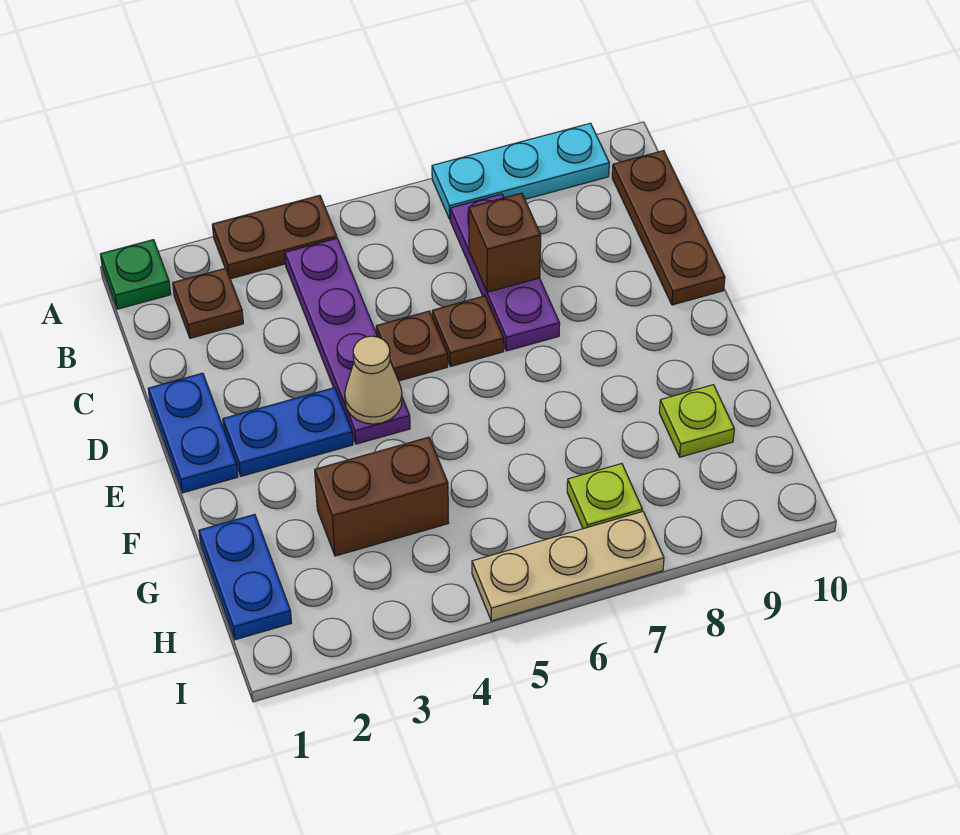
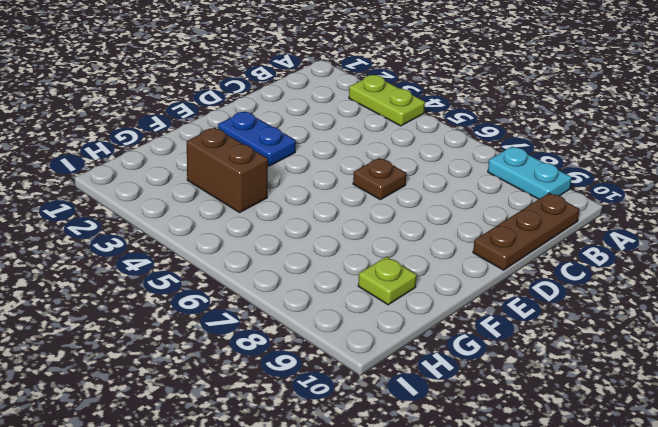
lime plate A3:A4 level 1 -> brown plate A3:A4 level 1
cyan plate A8:A9 level 1 -> cyan plate A7:A9 level 1
none -> green plate A1 level 1
none -> brown plate B2 level 1
none -> purple plate B4:E4 level 1

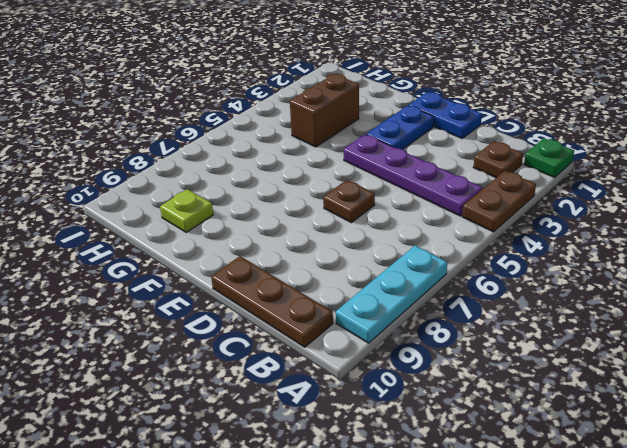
none -> purple plate B7:D7 level 1
none -> brown plate D5 level 1
none -> blue plate G1:H1 level 1

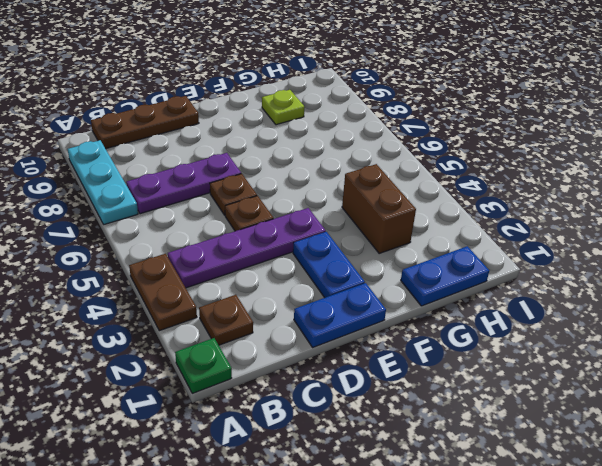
none -> lime plate H7 level 1
none -> tan plate I5:I7 level 1
none -> brown brick C7 level 2

